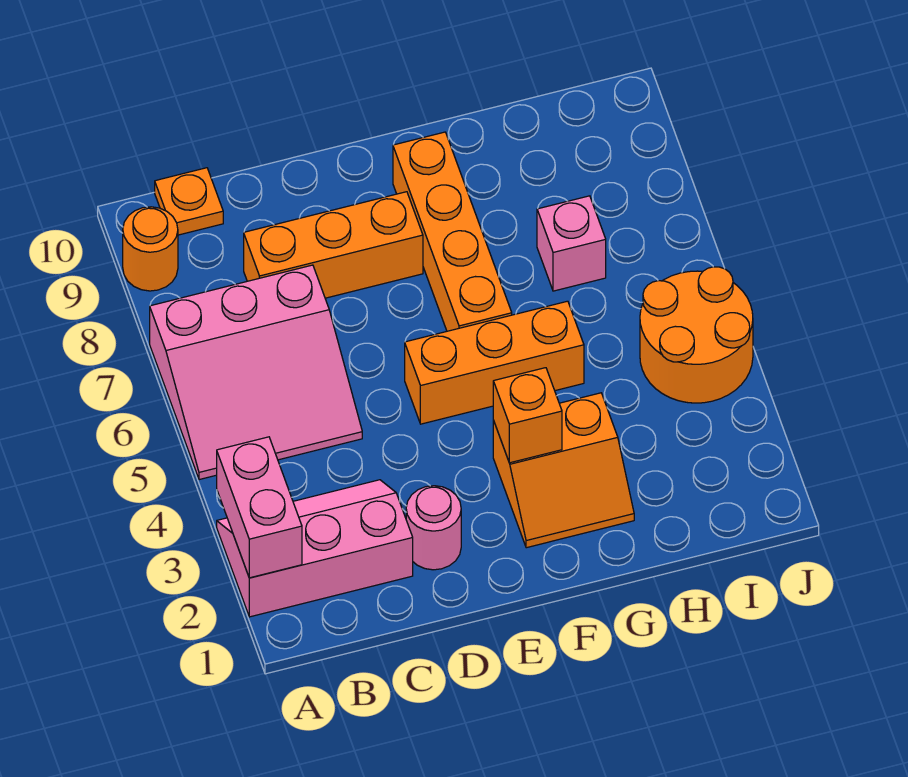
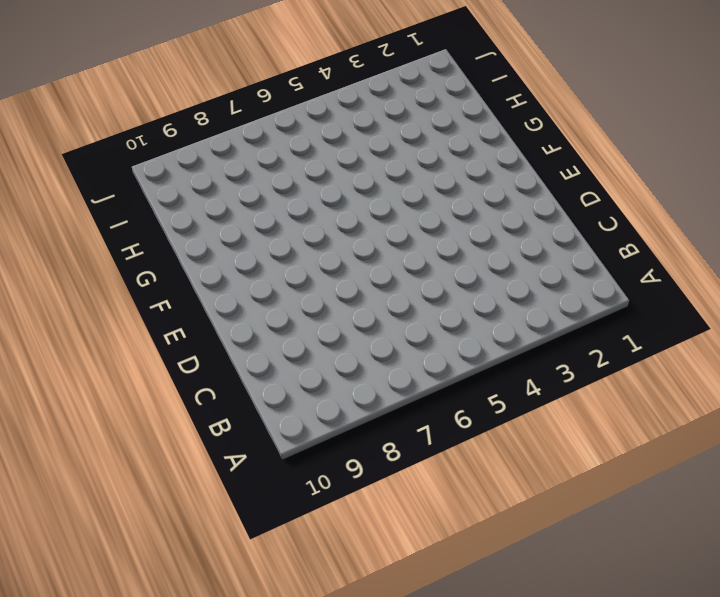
none -> pink slope A2:C3 level 1 top 2
none -> pink slope A5:C7 level 1 top 7
none -> orange round brick A9 level 1

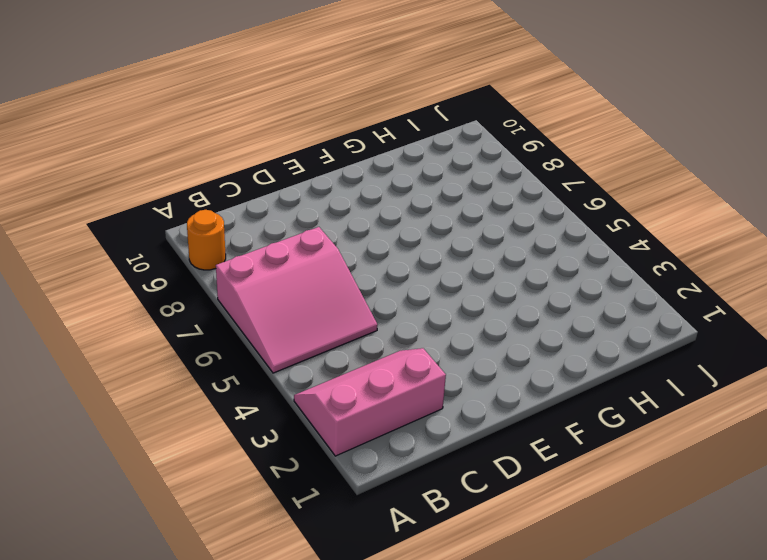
none -> orange plate B10 level 1
none -> orange brick C8:E8 level 1
none -> pink round brick D2 level 1

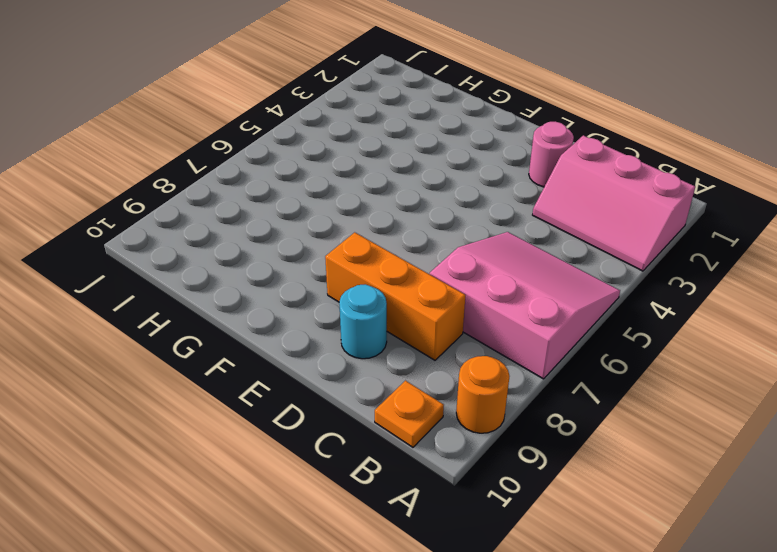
cyan round brick D9 level 1 -> none
none -> orange brick E5:G5 level 1
none -> orange slope F2:G3 level 1 top 3
none -> orange brick F6:F9 level 1

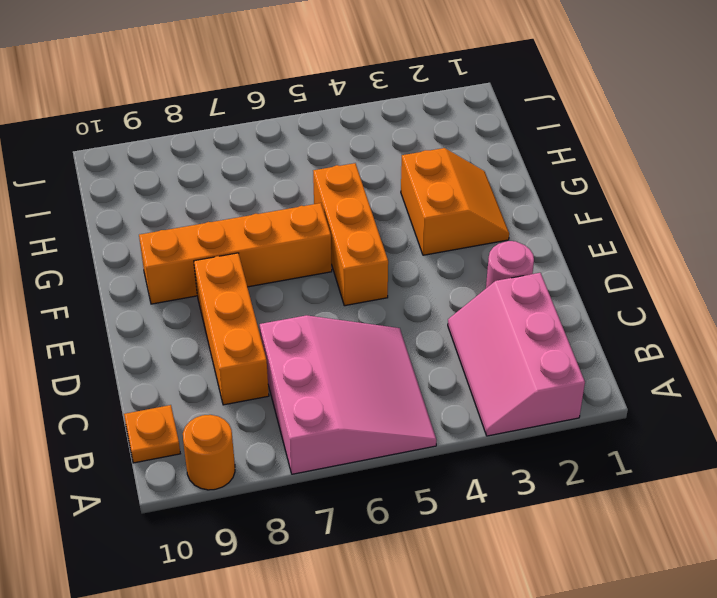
none -> pink brick H7 level 1
none -> orange round brick I4:J5 level 1
none -> pink brick A2:A3 level 2

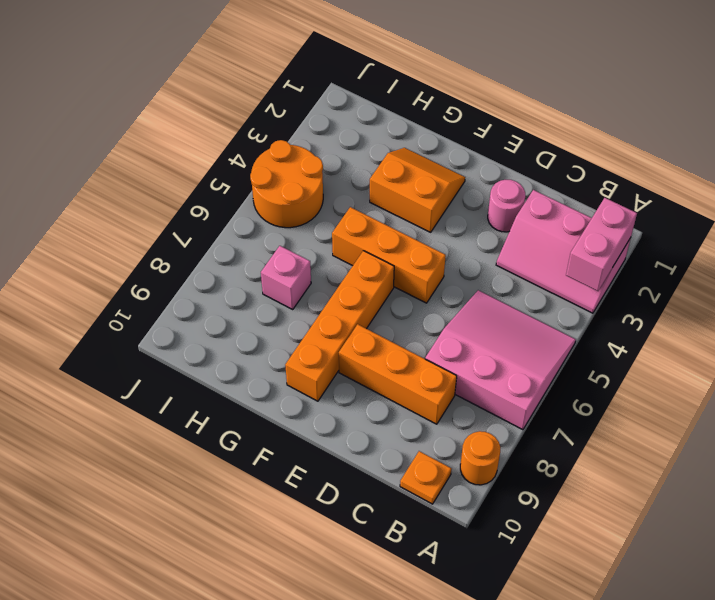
none -> orange brick F3 level 2

